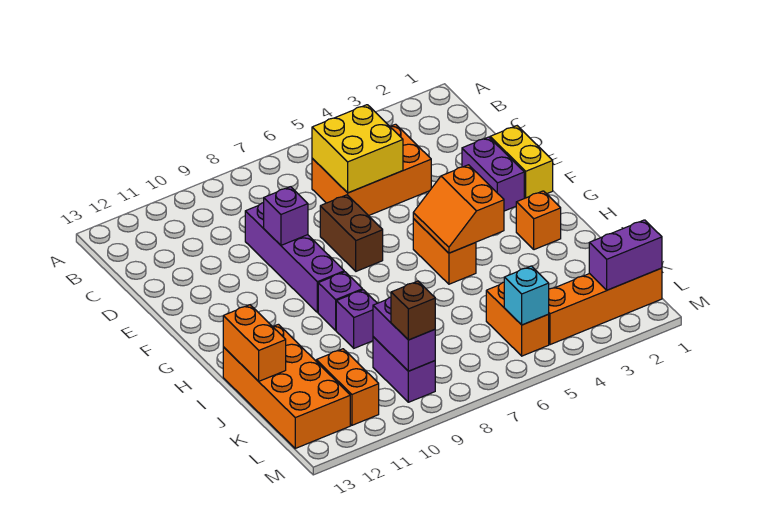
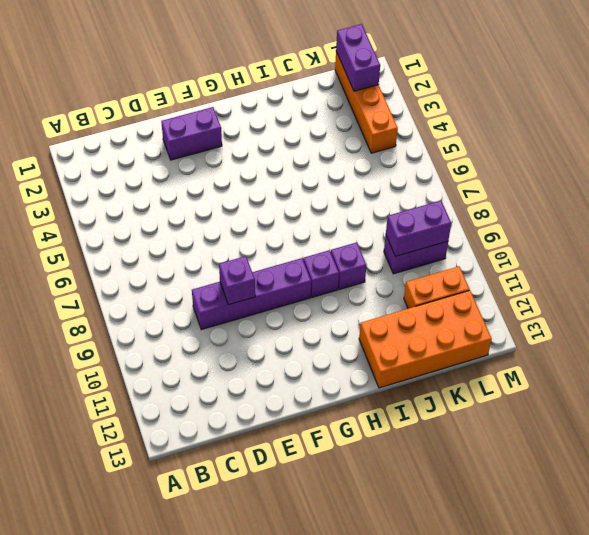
none -> orange brick C4:D6 level 1
none -> yellow brick E1:F1 level 1
none -> brown brick E7:F7 level 1

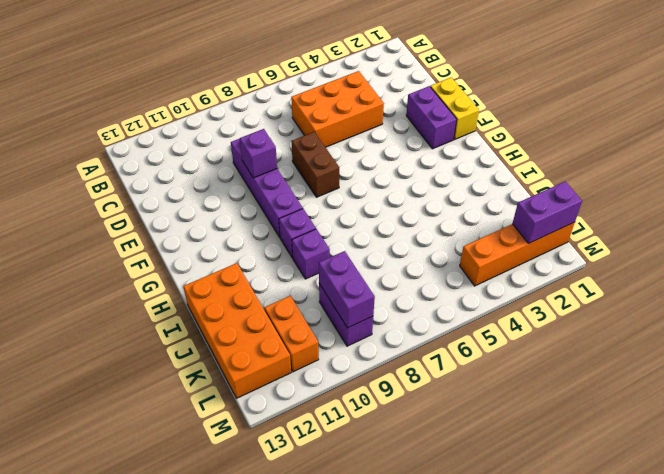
none -> orange brick G5:H5 level 1
none -> orange brick H2 level 1
none -> orange brick K5:L5 level 1

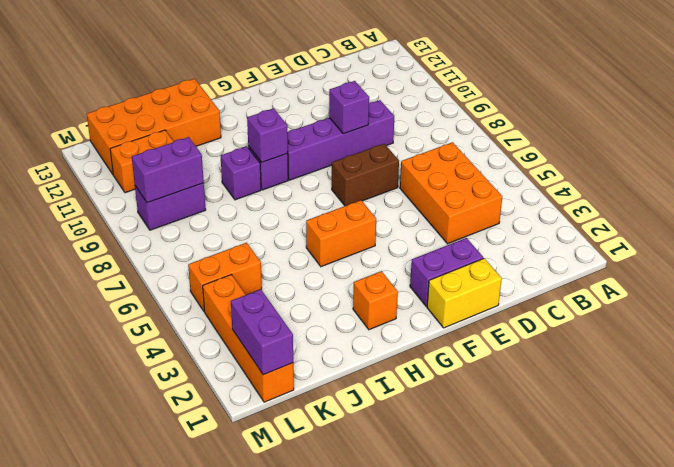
purple brick H9 level 2 -> none
none -> yellow brick C5:D6 level 2
none -> orange slope G4:H5 level 2 top 4
none -> orange brick I13:J13 level 2

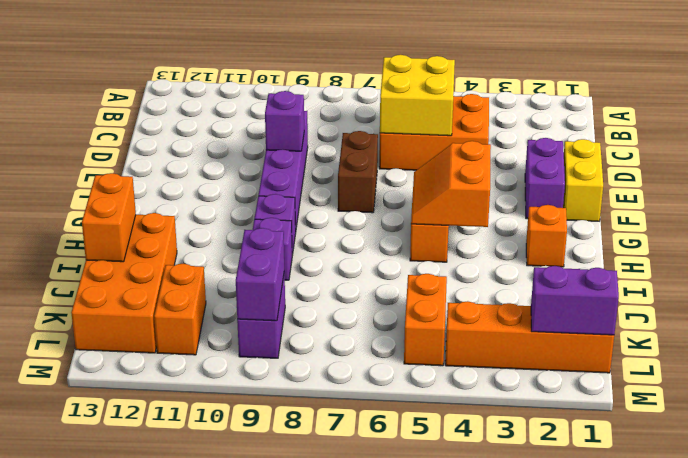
none -> cyan brick L5 level 2
none -> brown brick L9 level 3

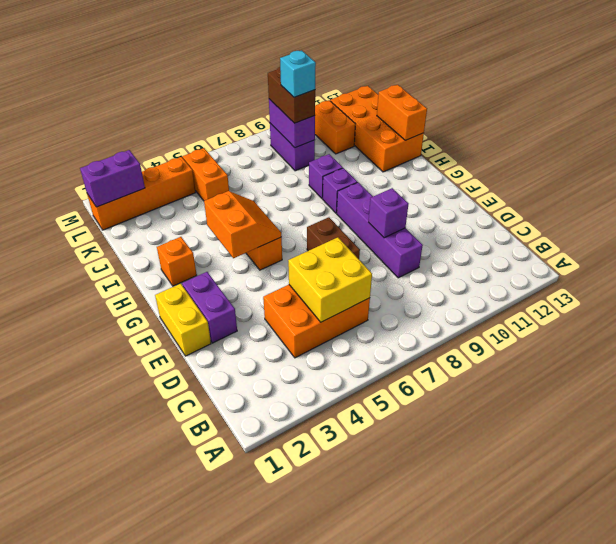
brown brick K9:L9 level 3 -> brown brick L9 level 3
cyan brick K9 level 4 -> cyan brick L5 level 2

